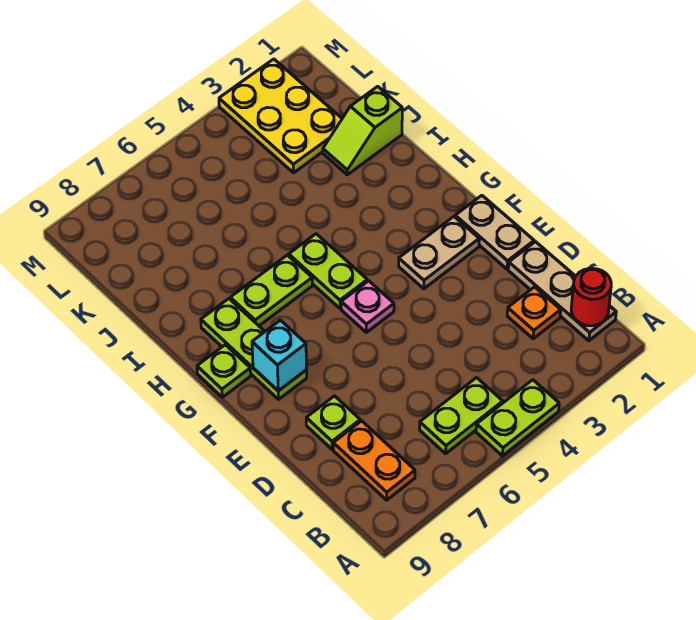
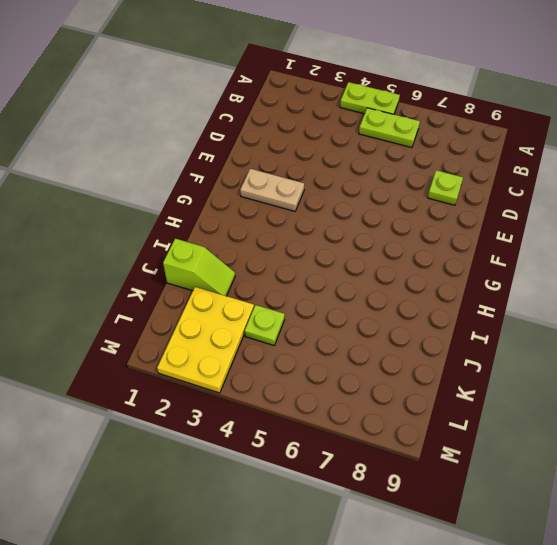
lime plate K4 level 1 -> lime plate G9 level 1
none -> tan plate B1:D1 level 1
none -> orange plate B8:C8 level 1
none -> orange plate C2 level 1

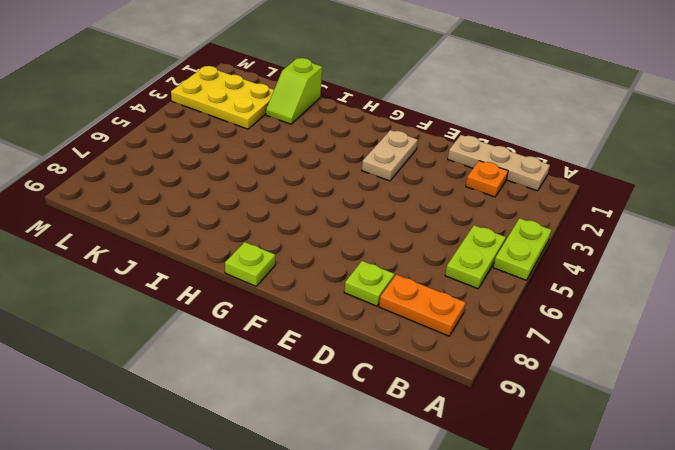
none -> tan plate E1:F1 level 1
none -> pink plate F5 level 1
none -> lime plate F8:H8 level 1

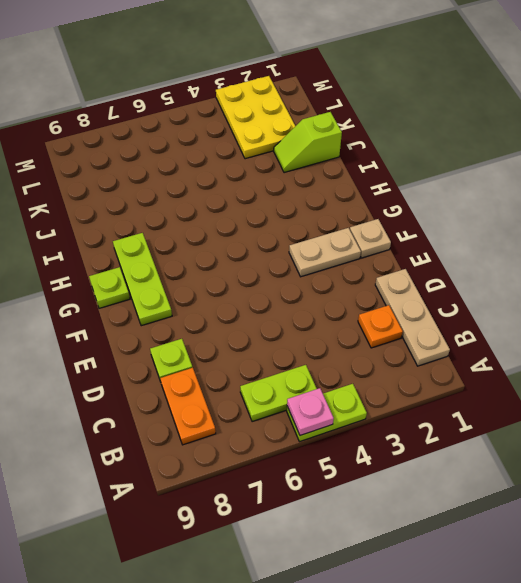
pink plate A5 level 2 -> pink plate F5 level 1
tan plate F1 level 1 -> tan plate E1:F1 level 1
none -> lime plate G5:H5 level 1
none -> lime plate H6:H7 level 1
none -> red round brick B1 level 2

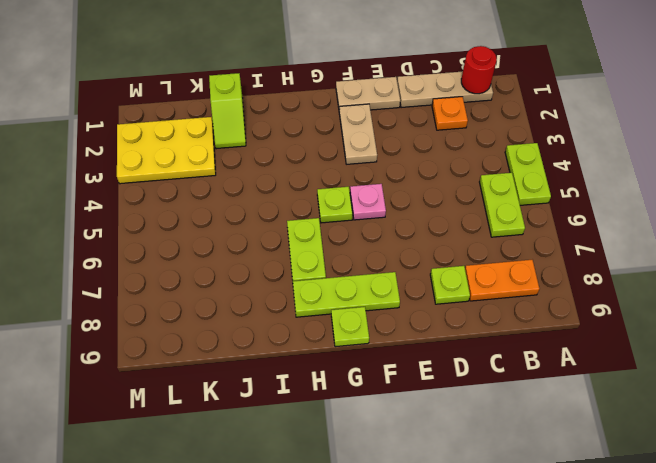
lime plate G5 level 1 -> lime plate G5:H5 level 1
none -> cyan brick F8 level 2

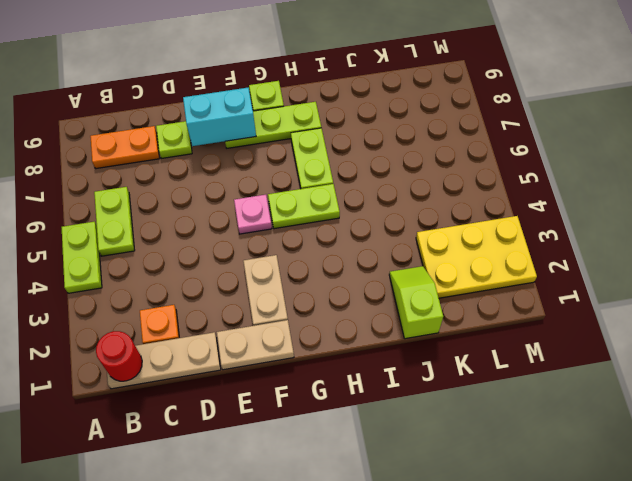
cyan brick E8:F8 level 2 -> cyan brick F8 level 2

